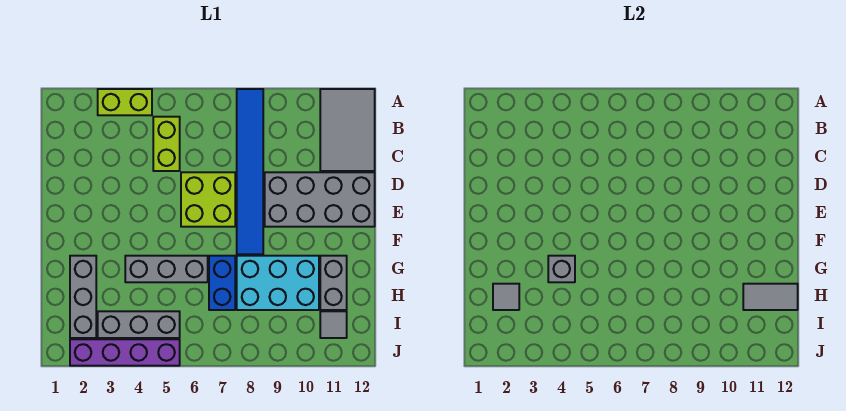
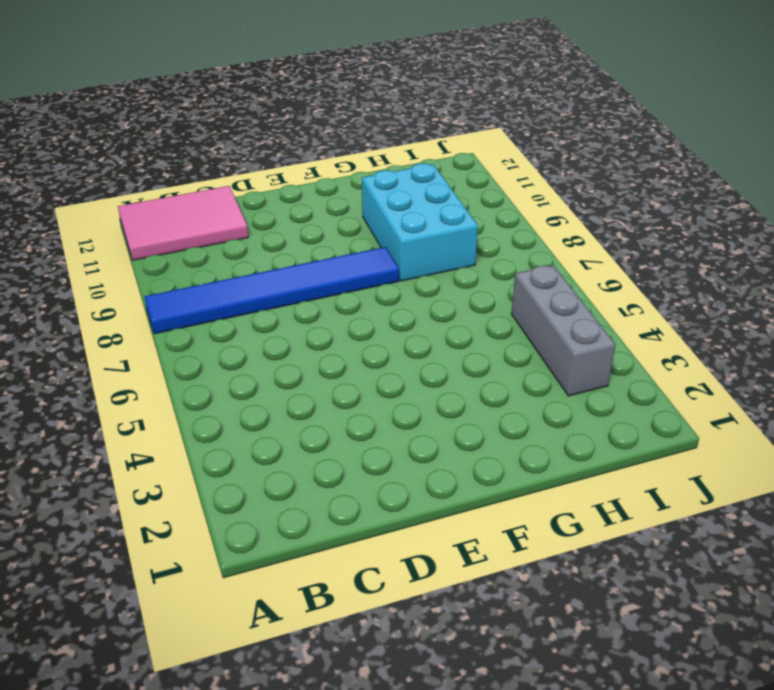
pink tile A11:C12 level 1 -> grey tile A11:C12 level 1
none -> lime brick A3:A4 level 1
none -> lime brick B5:C5 level 1
none -> lime brick D6:E7 level 1

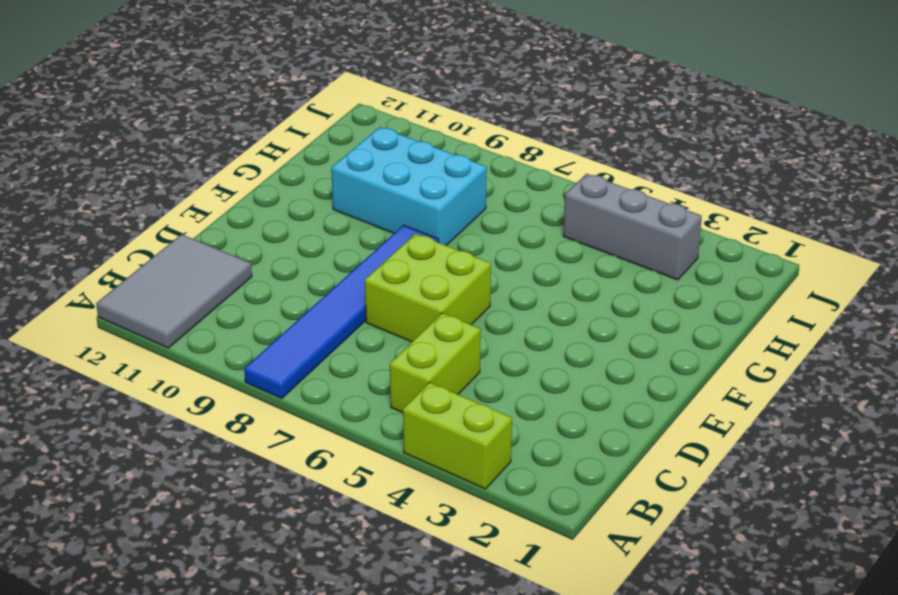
none -> grey brick D9:E12 level 1
none -> grey brick G2:I2 level 1
none -> grey brick G4:G6 level 1

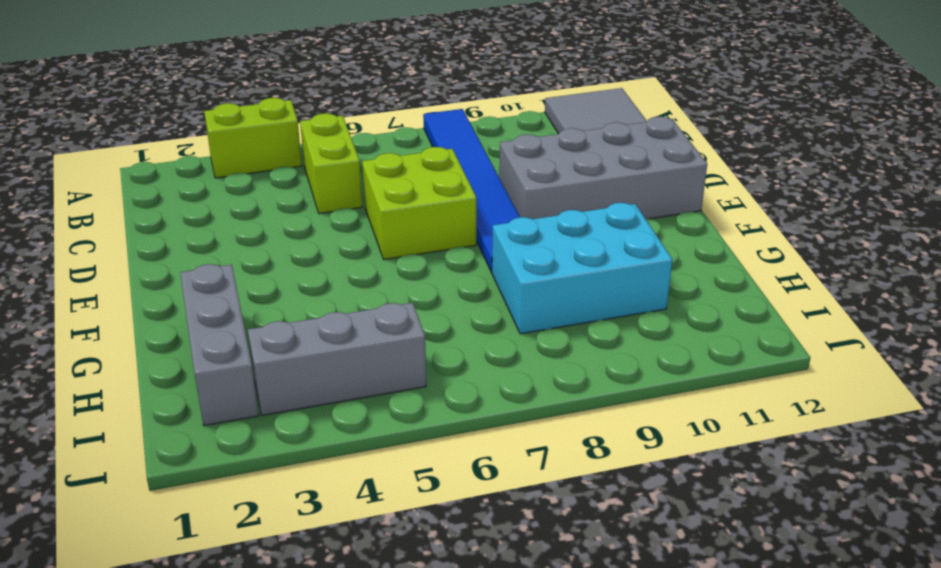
none -> grey brick G4:G6 level 1
none -> blue brick G7:H7 level 1
none -> grey brick G11:H11 level 1

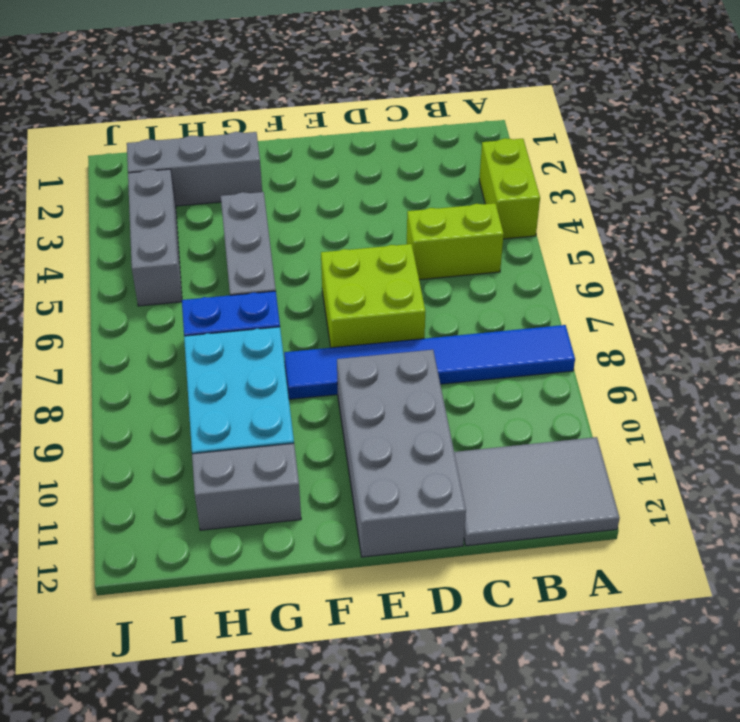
none -> grey tile I11 level 1
none -> purple brick J2:J5 level 1
none -> grey brick G4 level 2

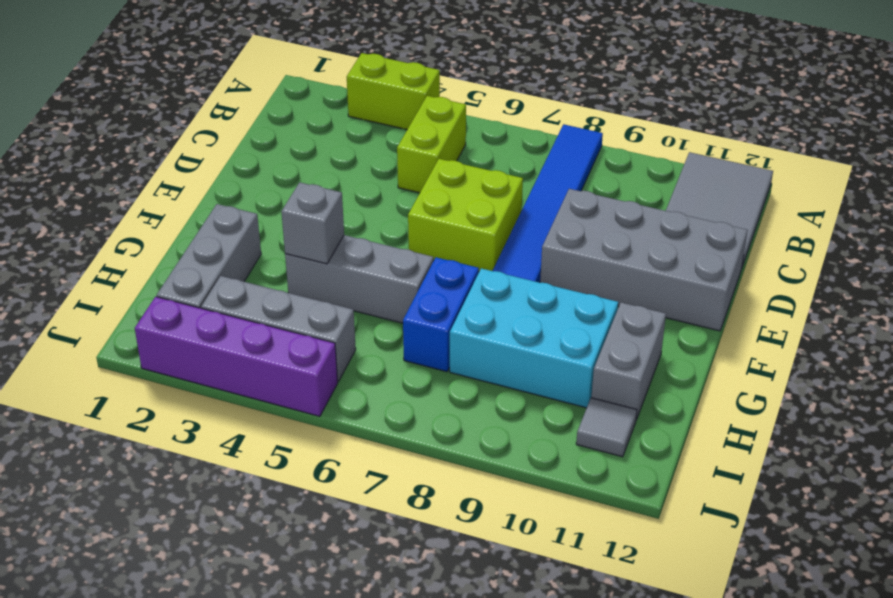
none -> grey tile H2 level 2
none -> grey tile H11:H12 level 2

